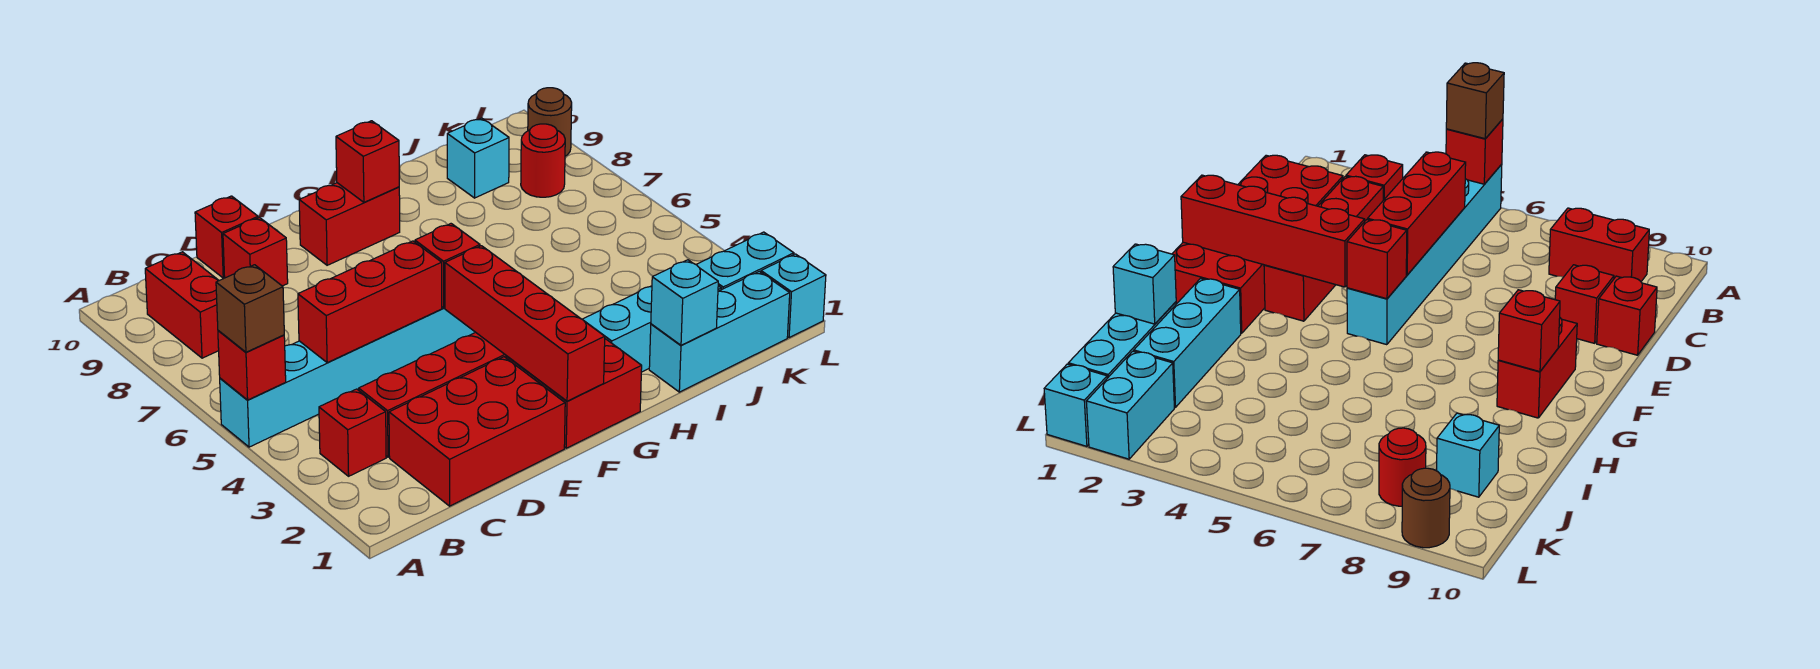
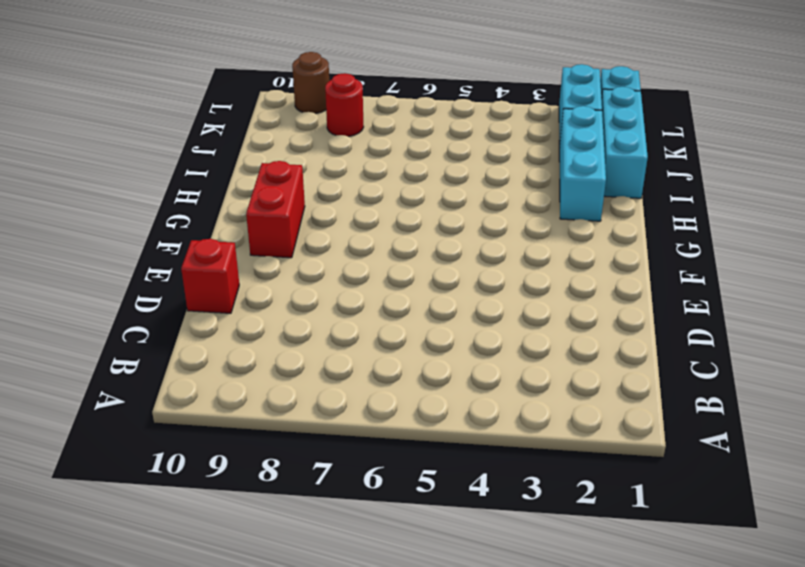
none -> cyan brick A5:F5 level 1
none -> red brick B3 level 1
none -> red brick B8:B9 level 1

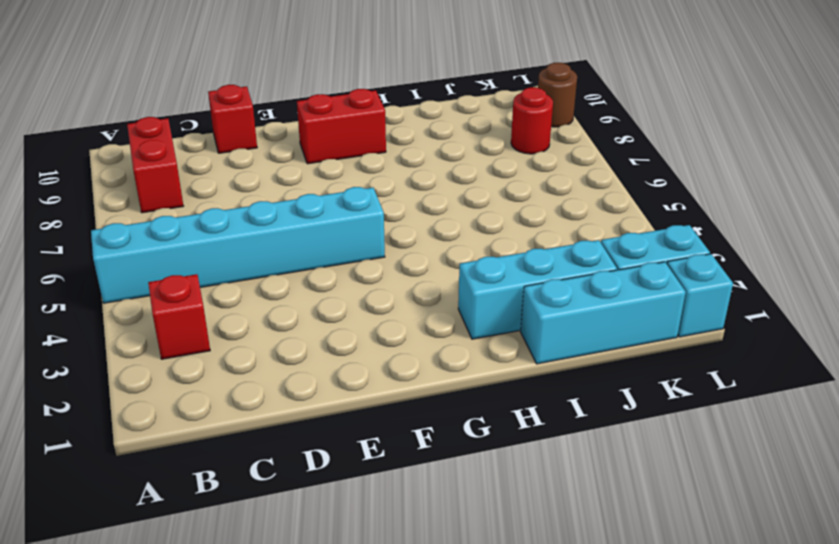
none -> red brick C1:E2 level 1
none -> red brick C3:F3 level 1
none -> red brick D9 level 1

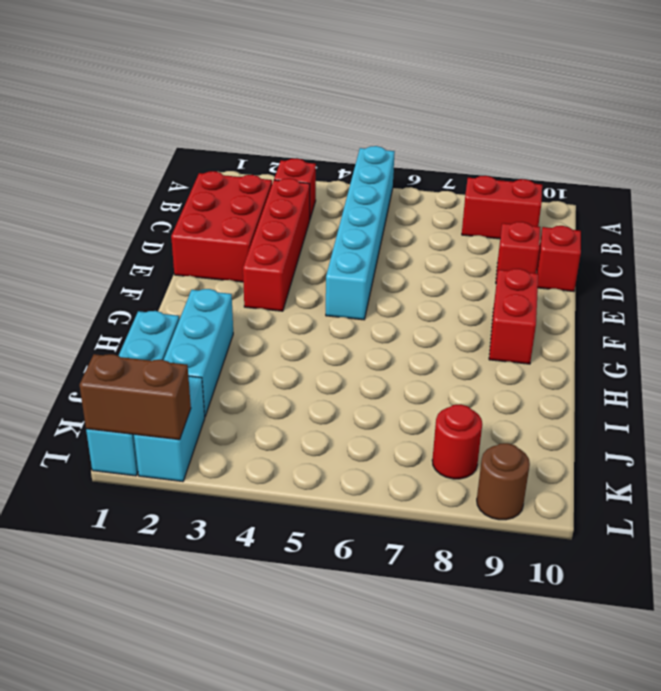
brown brick L1:L2 level 2 -> none
none -> red brick F1:G2 level 1
none -> cyan brick J9 level 1
none -> red brick A5 level 2

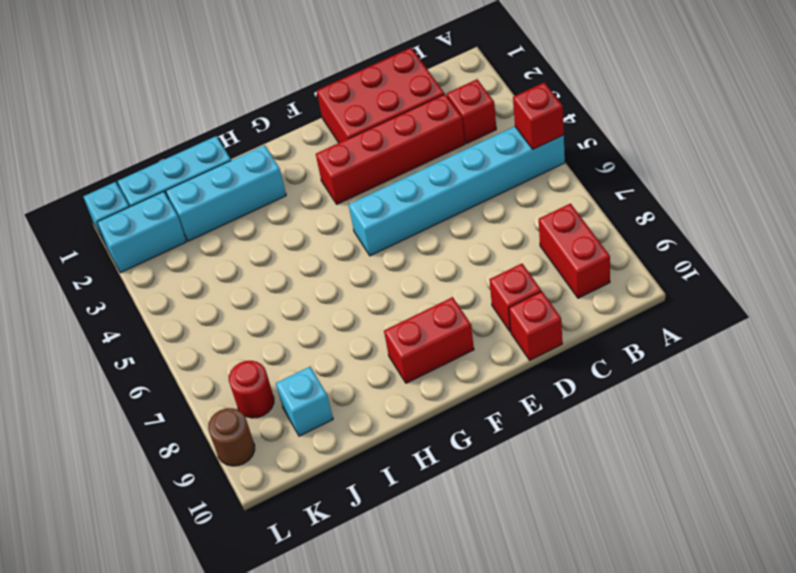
none -> red brick F1:G2 level 1
none -> red brick C5:E5 level 2
none -> red brick F1:F4 level 2

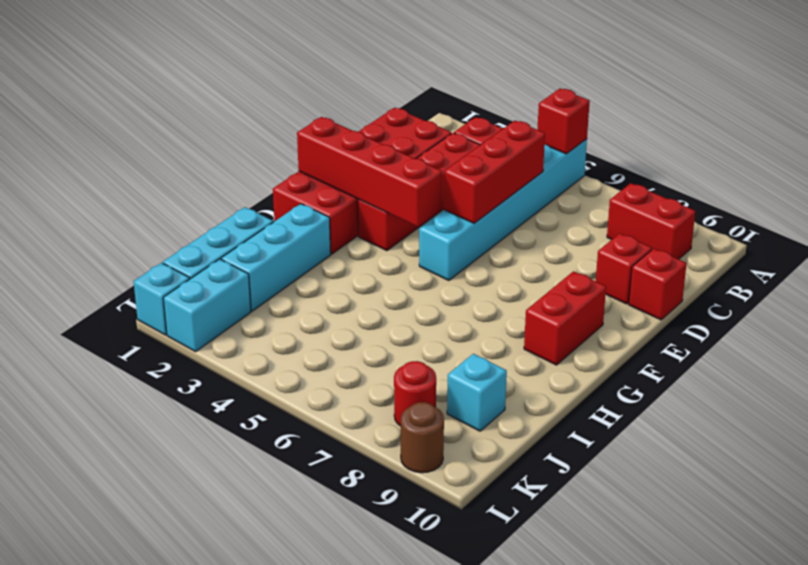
none -> red brick F5 level 2
none -> red brick G9 level 2
none -> cyan brick I1 level 2

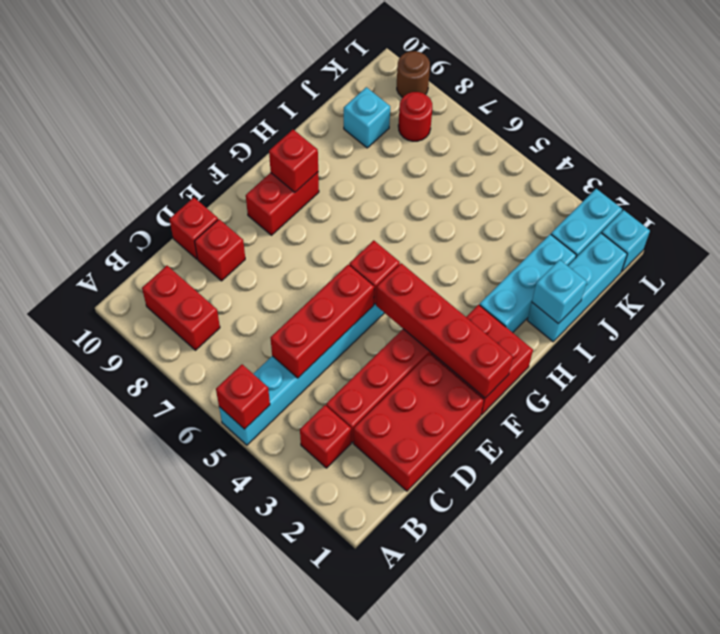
none -> brown brick A5 level 3

